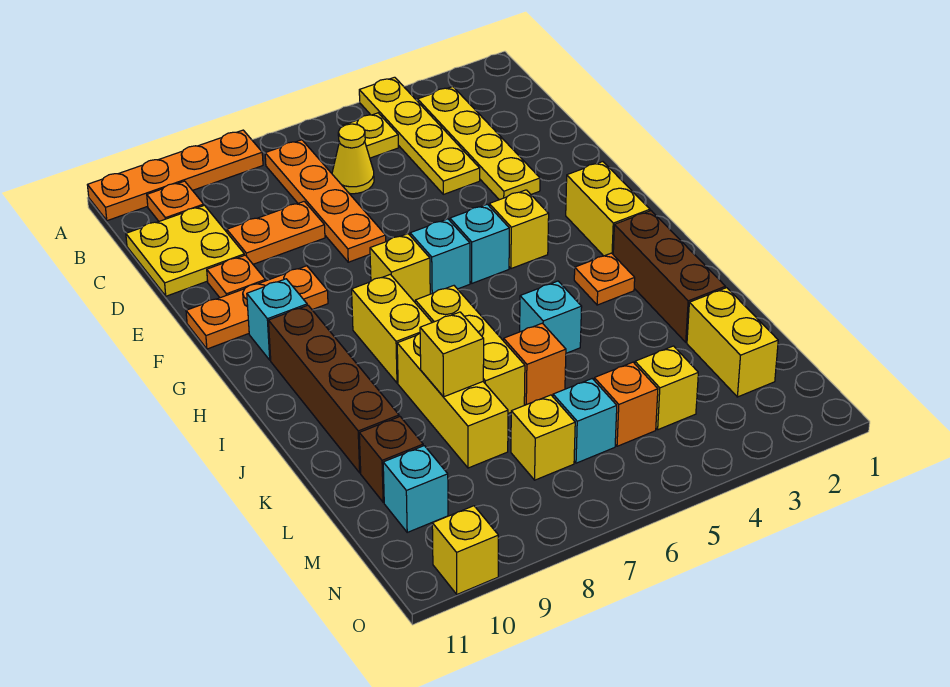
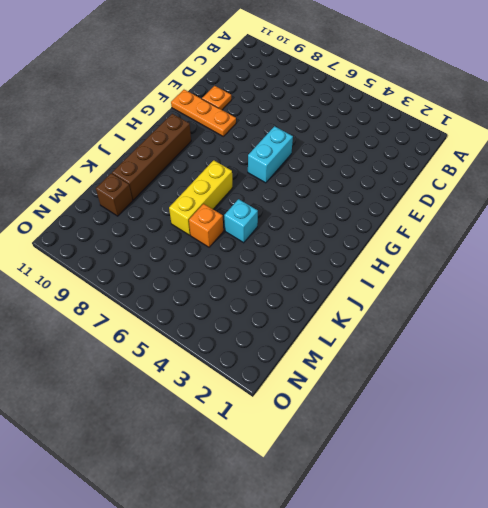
cyan brick F6:G6 level 1 -> cyan brick G6 level 1
none -> yellow plate A4:D4 level 1
none -> orange plate A8:A11 level 1
none -> yellow plate B3:E3 level 1
none -> yellow plate B5 level 1

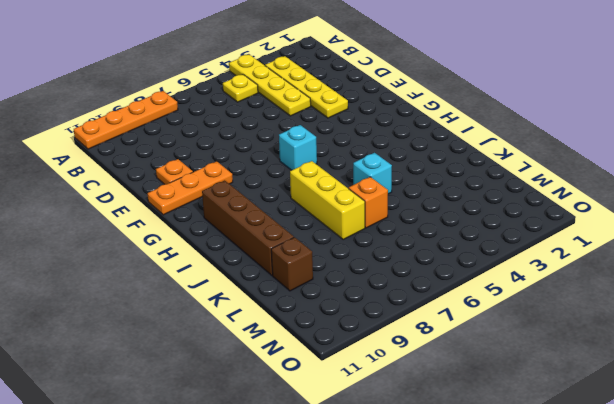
none -> orange plate B7:E7 level 1
none -> orange plate B10 level 1
none -> yellow cone C6 level 1
none -> yellow plate C10:D11 level 1

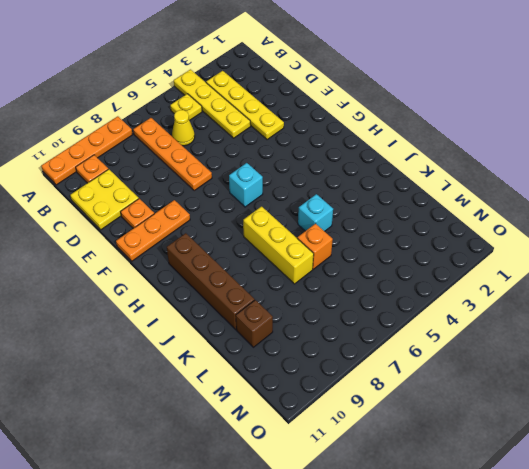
none -> orange plate D8:D9 level 1
none -> yellow brick G2:H2 level 1
none -> yellow brick G4 level 1
none -> cyan brick G5 level 1

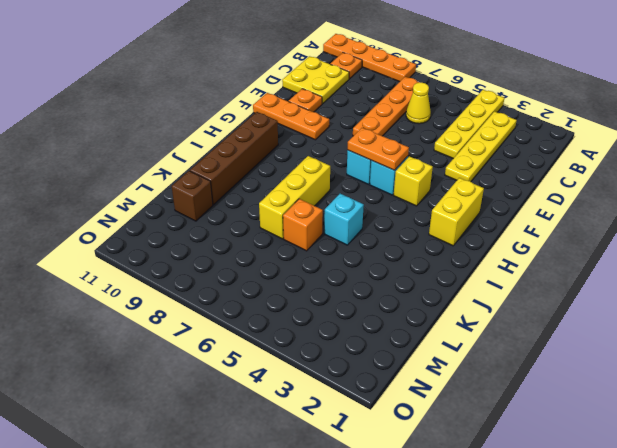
orange plate G5:G6 level 2 -> orange plate D8:D9 level 1
none -> yellow plate B5 level 1
none -> yellow brick G7 level 1
none -> cyan brick G10 level 1
none -> yellow brick H8:I8 level 1

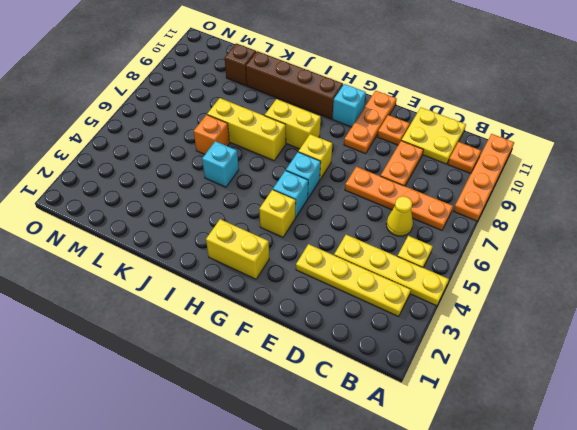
none -> brown brick I2:K2 level 1
none -> orange plate I3 level 1
none -> yellow brick J8:L8 level 1
none -> yellow brick L2:M2 level 1

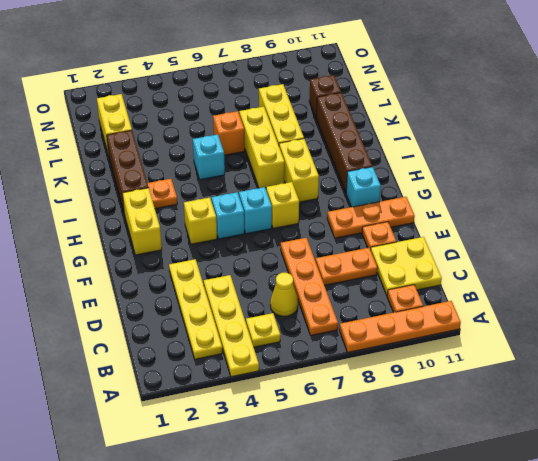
none -> yellow brick M4 level 1
none -> orange brick M5 level 1
none -> cyan brick M6 level 1
none -> yellow brick M7 level 1

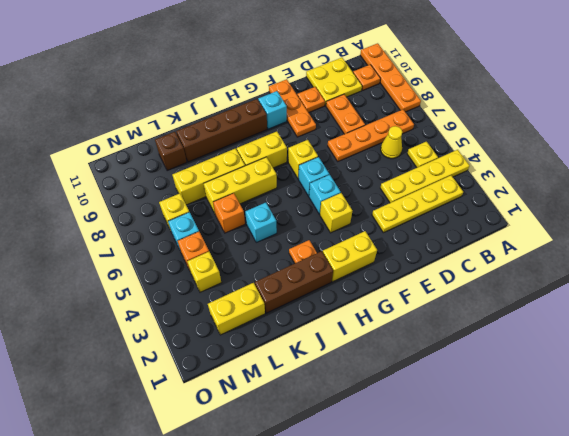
none -> cyan brick M10 level 1
none -> yellow brick O10 level 1
none -> yellow brick K8 level 2

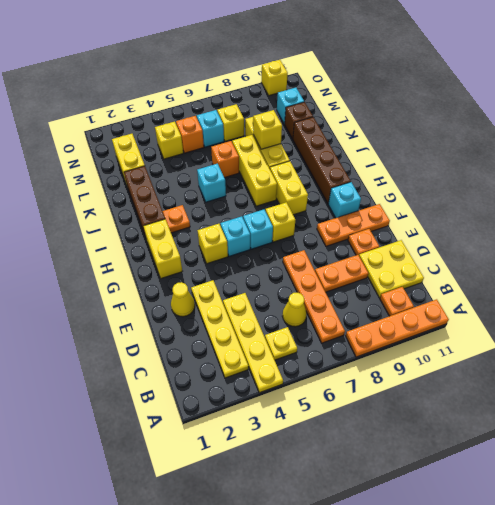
yellow cone E2 level 1 -> none

